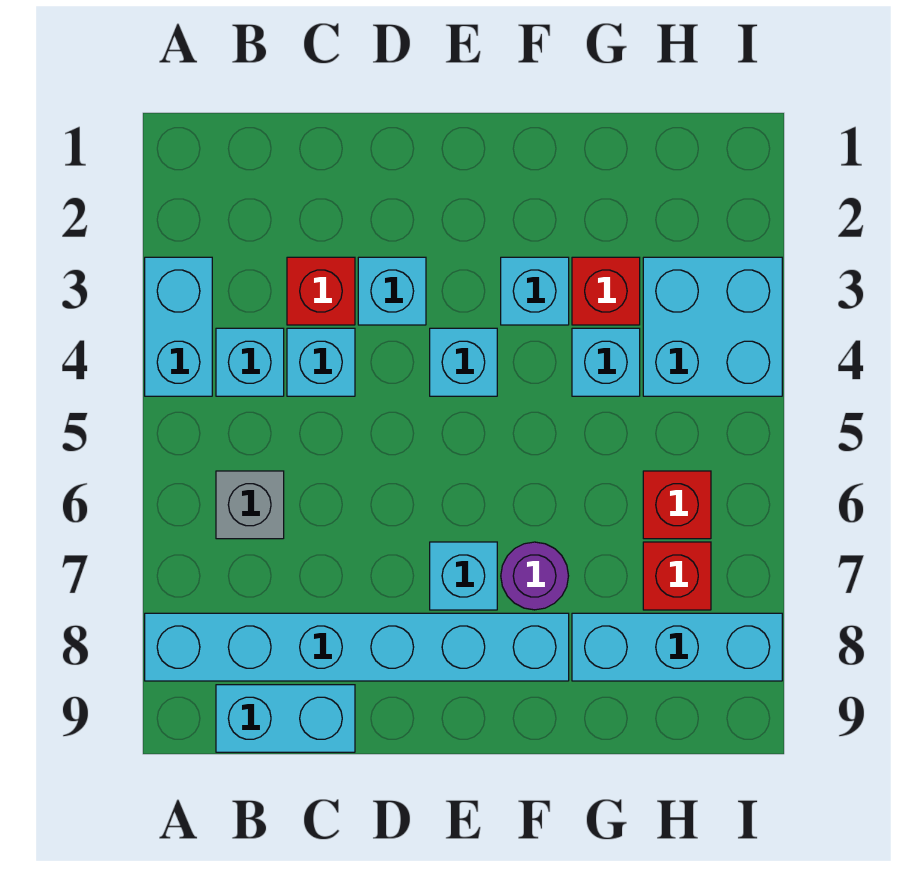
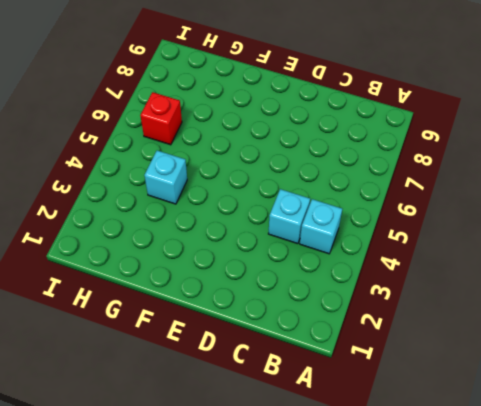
none -> cyan brick A3:A4 level 1
none -> cyan brick A8:F8 level 1
none -> grey brick B6 level 1

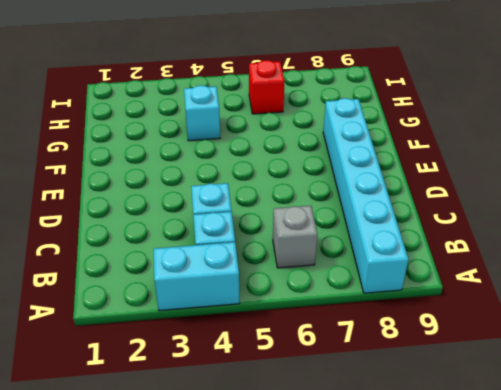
none -> cyan brick B9:C9 level 1
none -> red brick C3 level 1
none -> cyan brick D3 level 1

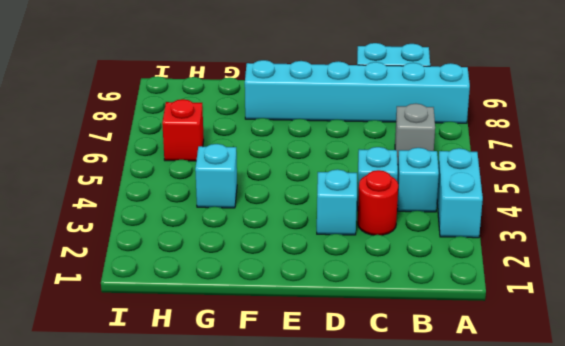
red round brick C3 level 1 -> red brick C3 level 1
none -> cyan brick E4 level 1
none -> cyan brick E7 level 1
none -> cyan brick F3 level 1

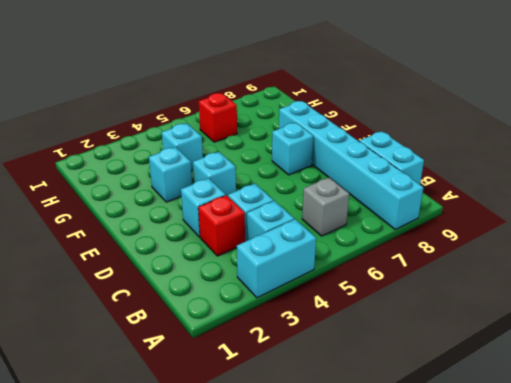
none -> purple round brick F7 level 1
none -> red brick G3 level 1
none -> cyan brick G8:I8 level 1

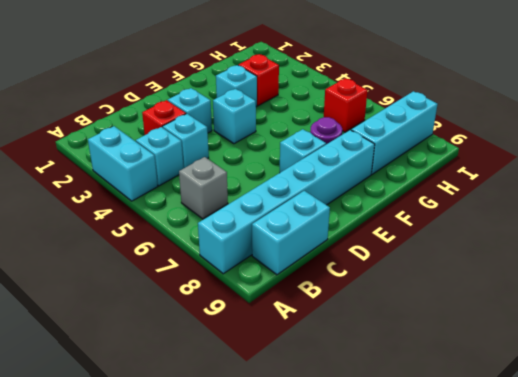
none -> cyan brick G4 level 1
none -> cyan brick H3:I4 level 1
none -> red brick H7 level 1

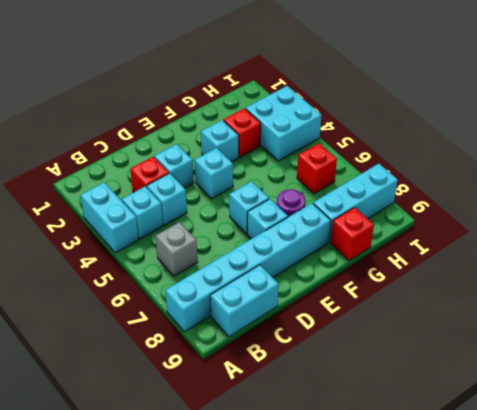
cyan brick E6 level 1 -> cyan brick G4 level 1
red brick G9 level 1 -> red brick H7 level 1

